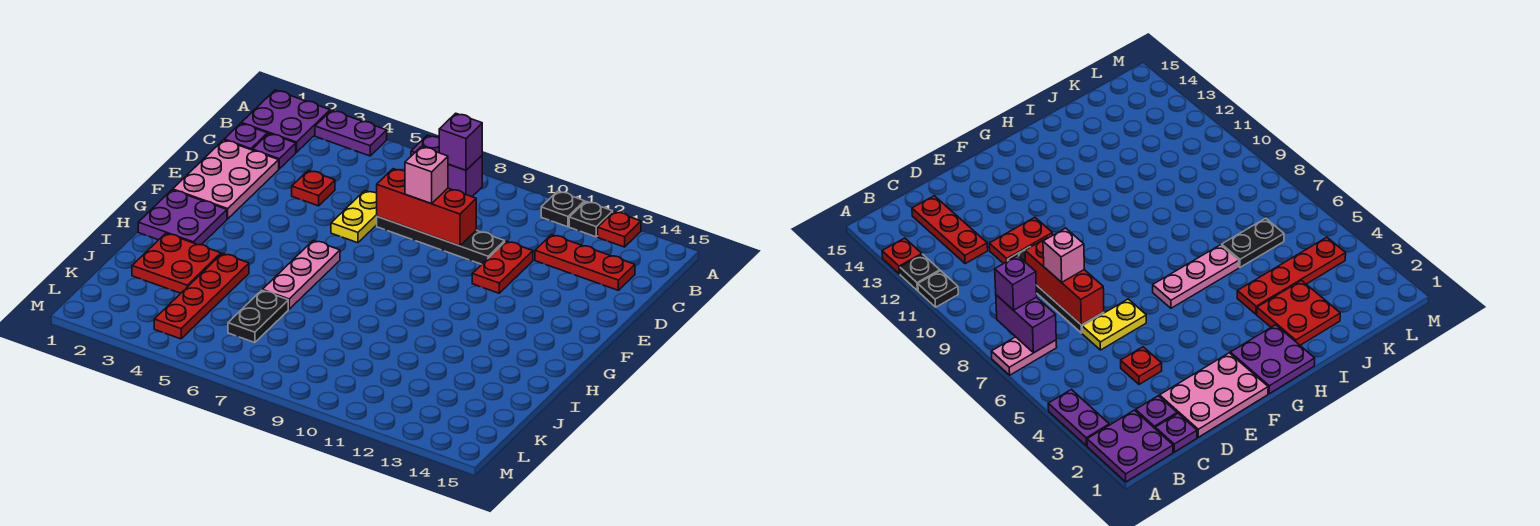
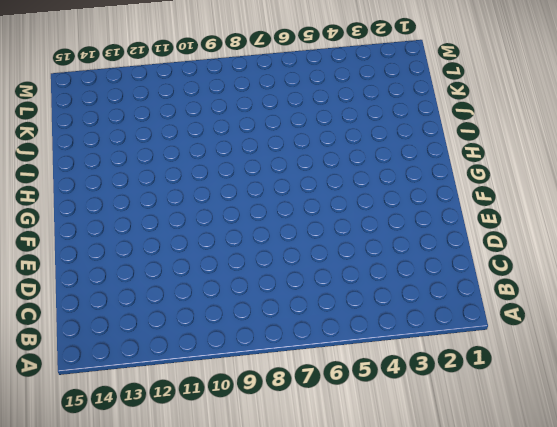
none -> purple plate A1:B2 level 1
none -> purple plate A3:A4 level 1
none -> pink plate A7:B7 level 1

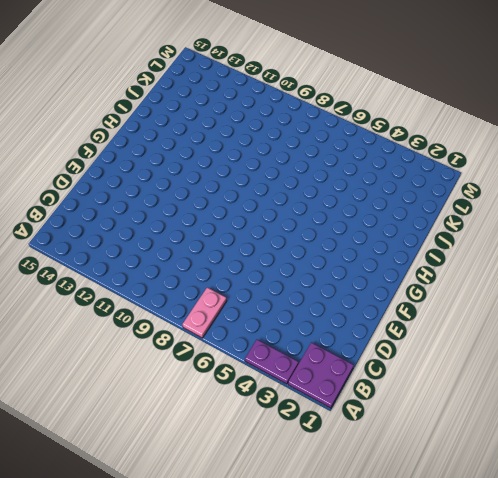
none -> black plate A11 level 1
none -> black plate A12 level 1
none -> red plate A13 level 1

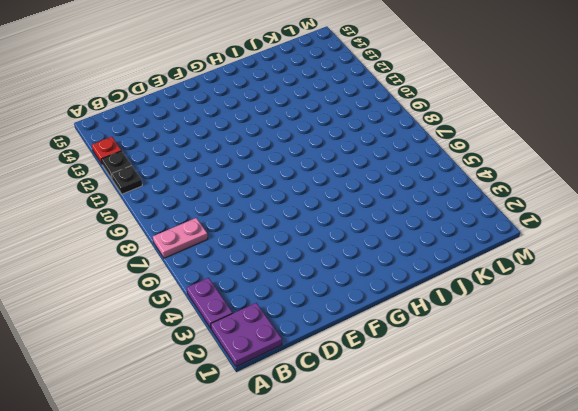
none -> purple plate C1 level 1
none -> purple plate C2 level 1
none -> red plate C12:C14 level 1

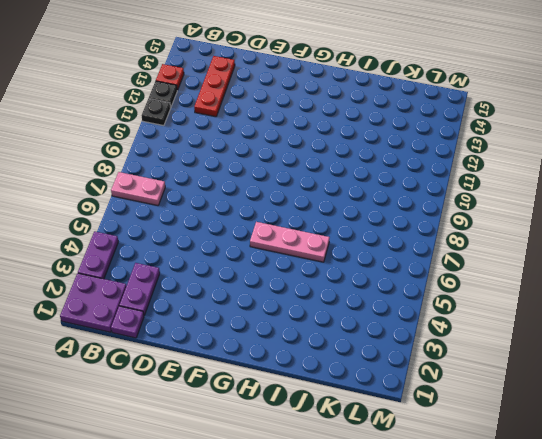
purple plate C2:C3 level 1 -> purple plate C2 level 1
none -> pink plate D1:F2 level 1
none -> red plate D4 level 1
none -> yellow plate D6:E6 level 1

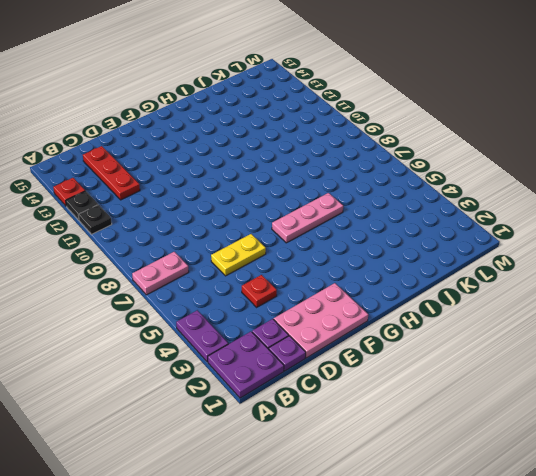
none -> black plate D7:D10 level 1
none -> red plate D11:E11 level 1
none -> purple plate G1:H2 level 1

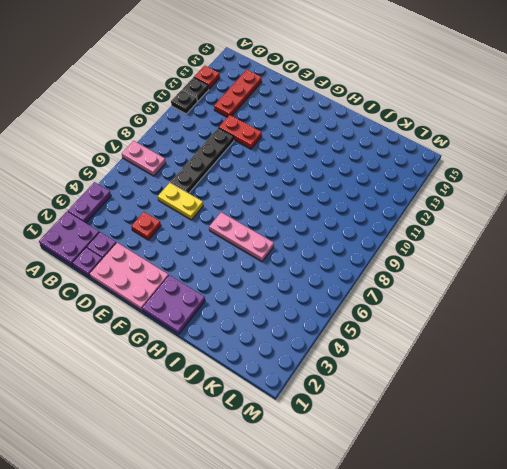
none -> red plate I2:J3 level 1
none -> red plate I4:L4 level 1
none -> black plate J6:K6 level 1

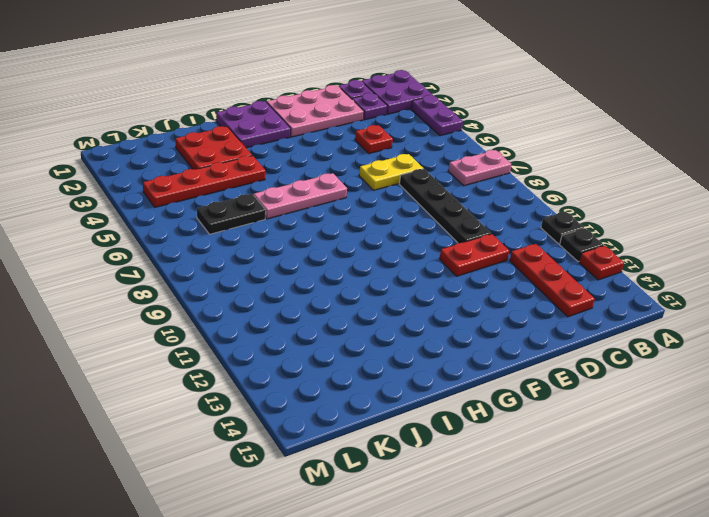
none -> purple brick B7:B8 level 2
none -> red brick D7:D9 level 2
none -> purple brick B8 level 3

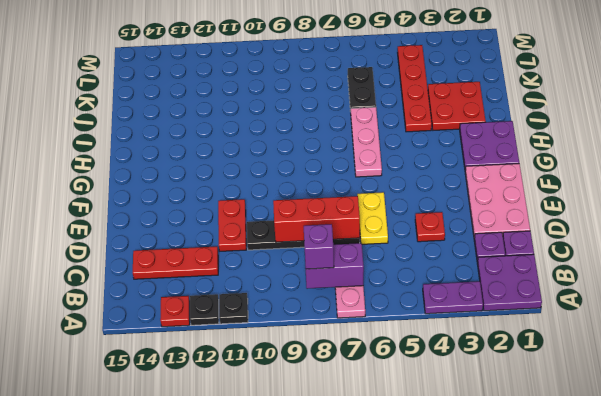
none -> pink brick D8 level 3

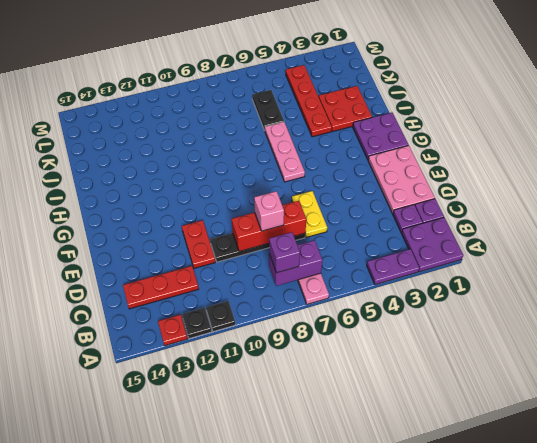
none -> red plate D4 level 1

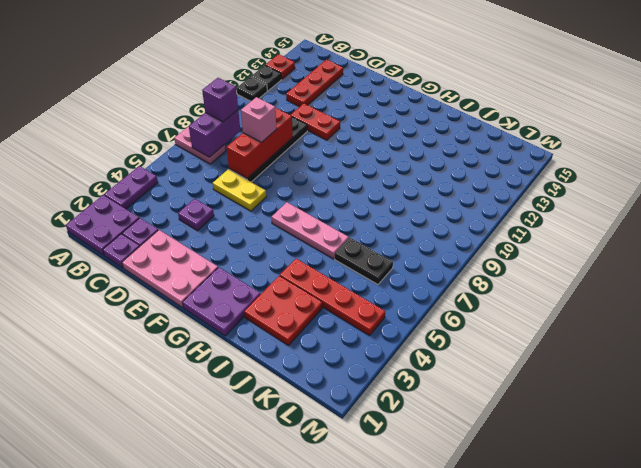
purple plate D4 level 1 -> red plate D4 level 1

